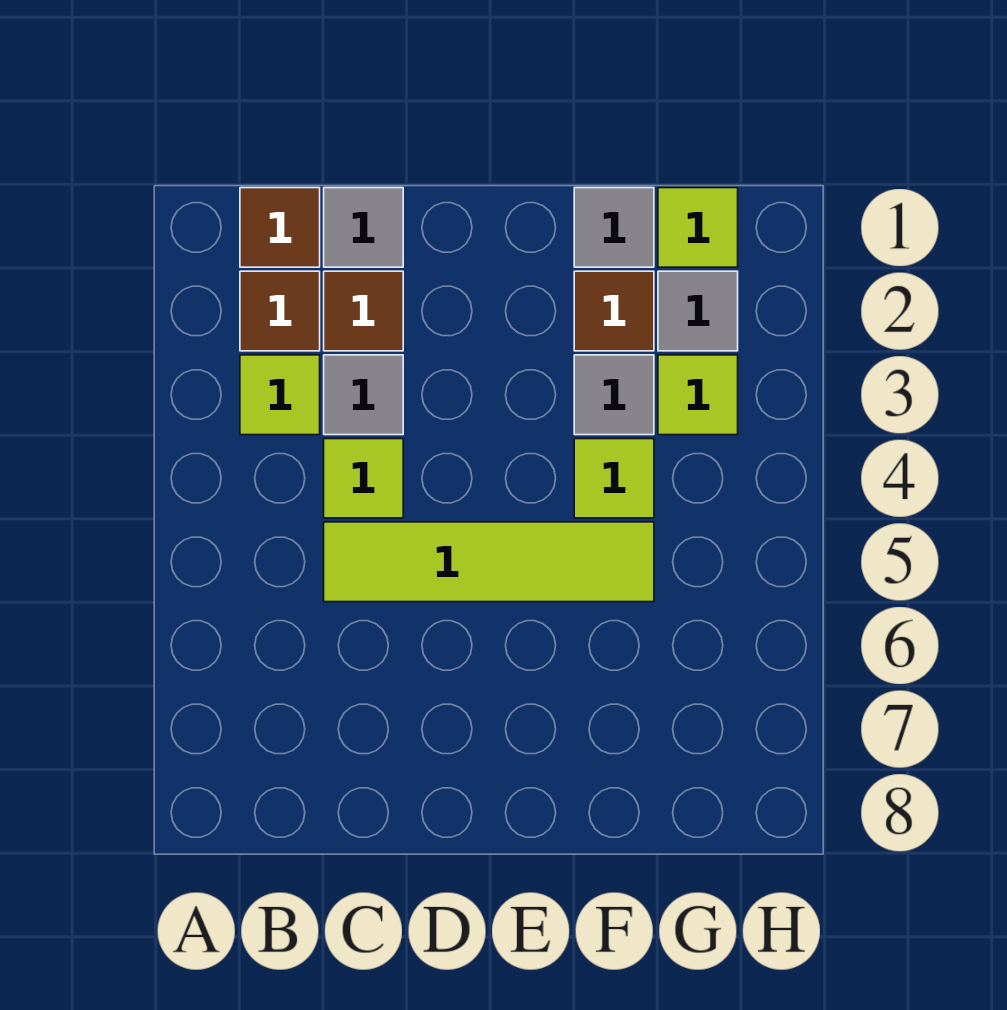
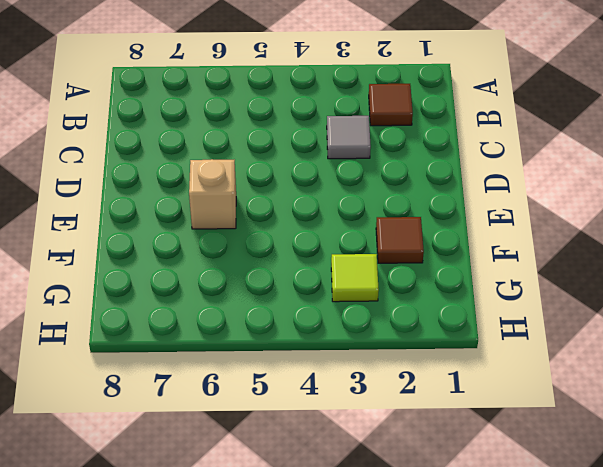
tan brick E6 level 1 -> none
none -> brown tile B1 level 1
none -> lime tile B3 level 1
none -> grey tile C1 level 1

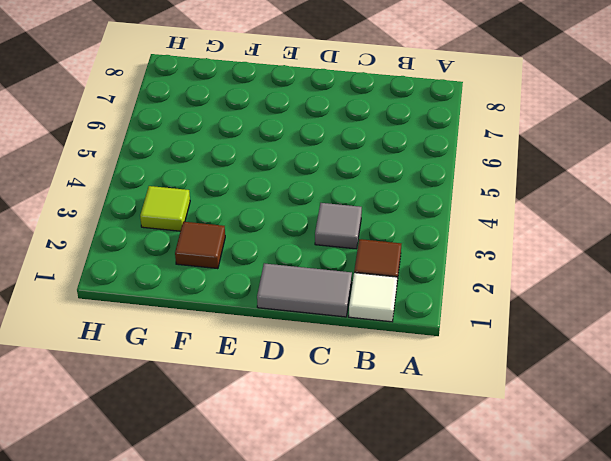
white tile B1 level 1 -> brown tile B1 level 1
grey tile C1:D1 level 1 -> grey tile C1 level 1
none -> lime tile B3 level 1
none -> brown tile C2 level 1
none -> lime tile C4 level 1

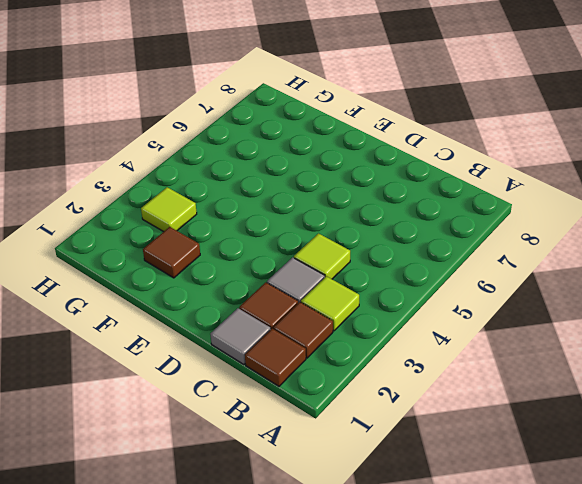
none -> lime tile C5:F5 level 1
none -> grey tile F1 level 1
none -> grey tile F3 level 1

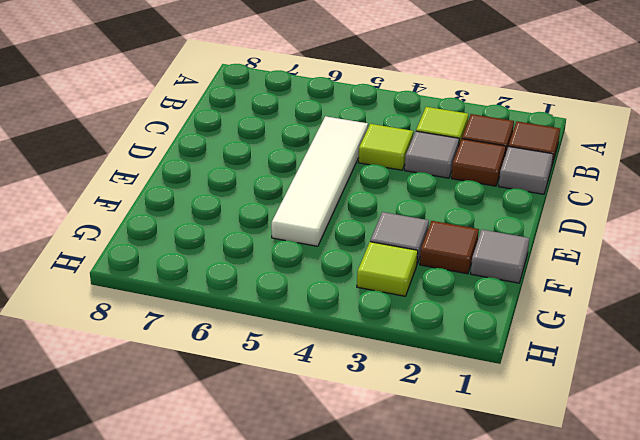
white tile C5:F5 level 1 -> lime tile C5:F5 level 1
none -> lime tile F4 level 1
none -> lime tile G1 level 1
none -> grey tile G2 level 1

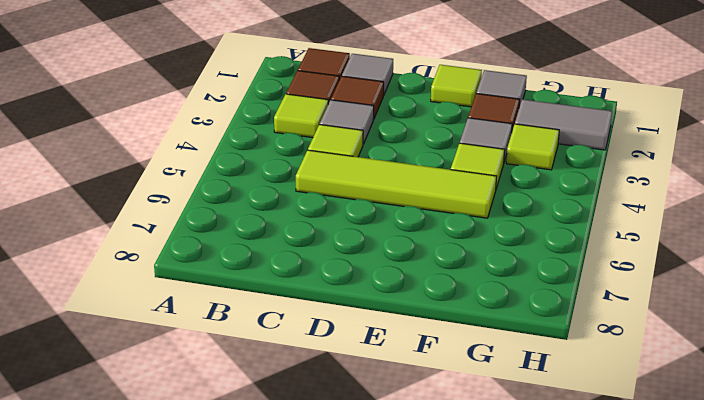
lime tile E1 level 1 -> lime tile G1 level 1
grey tile G2:H2 level 1 -> grey tile G2 level 1

